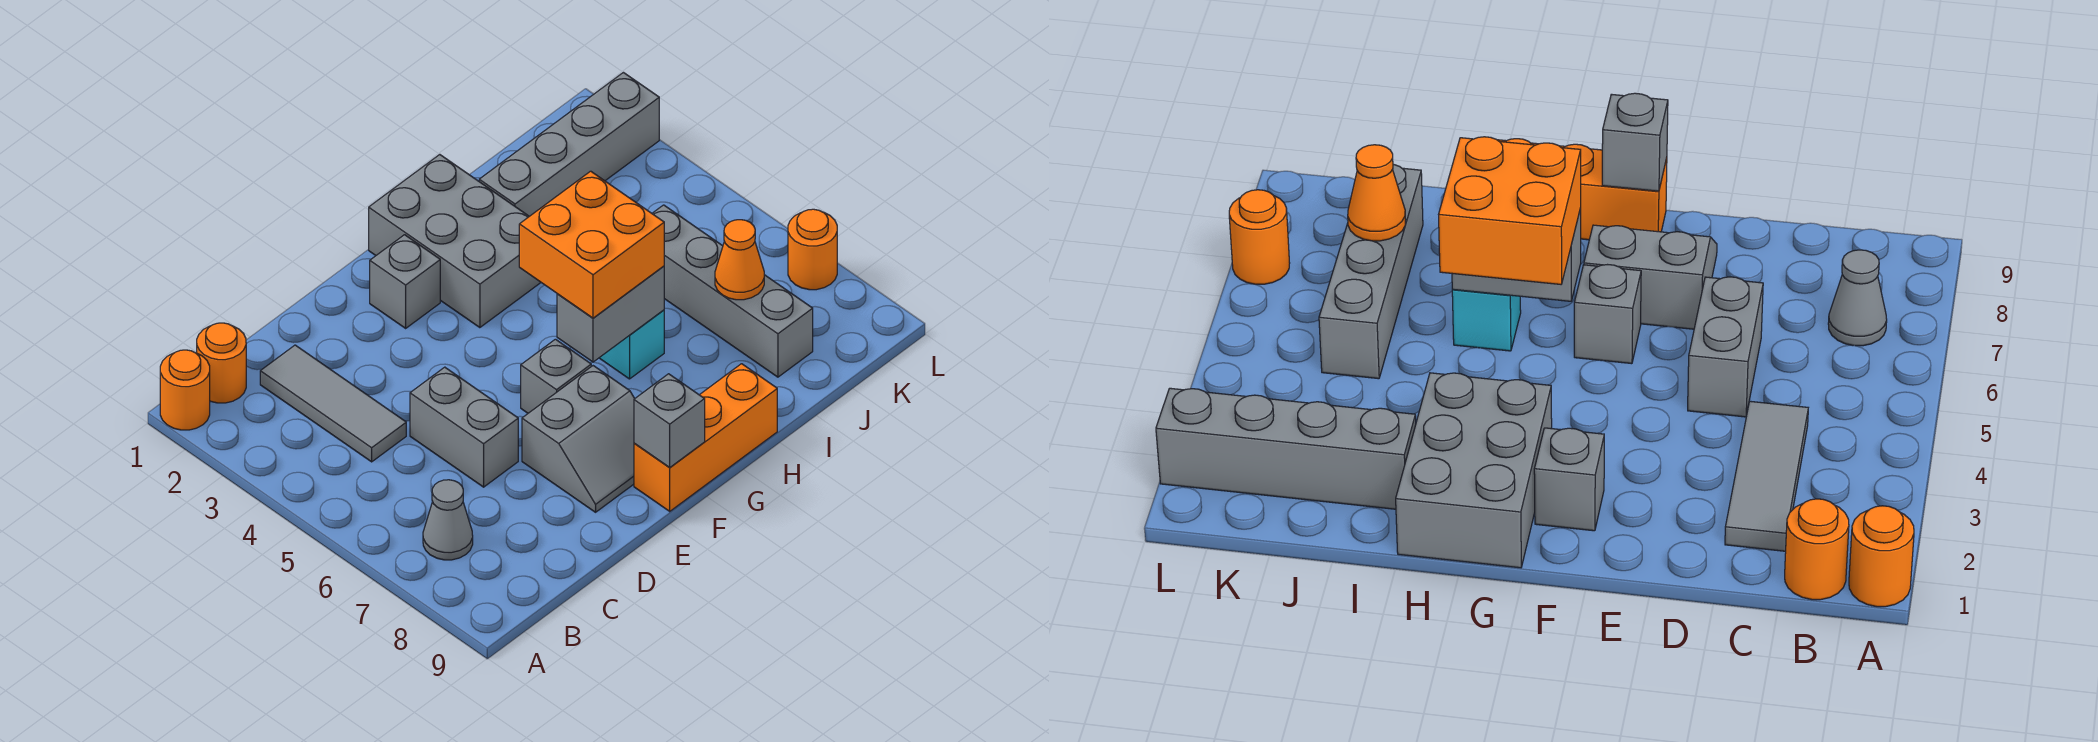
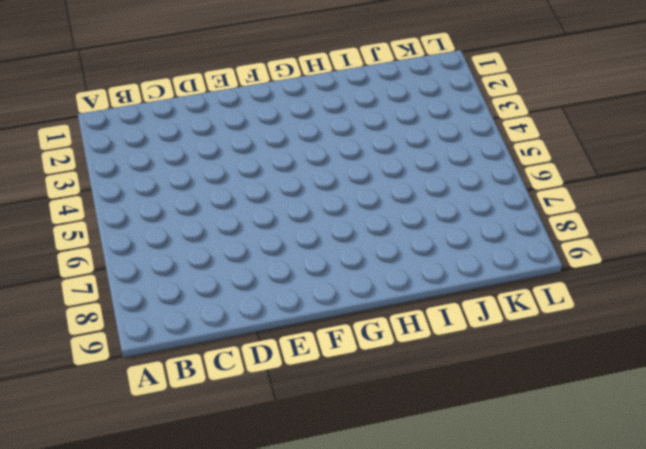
none -> orange round brick A1 level 1
none -> orange round brick B1 level 1
none -> grey cone B7 level 1

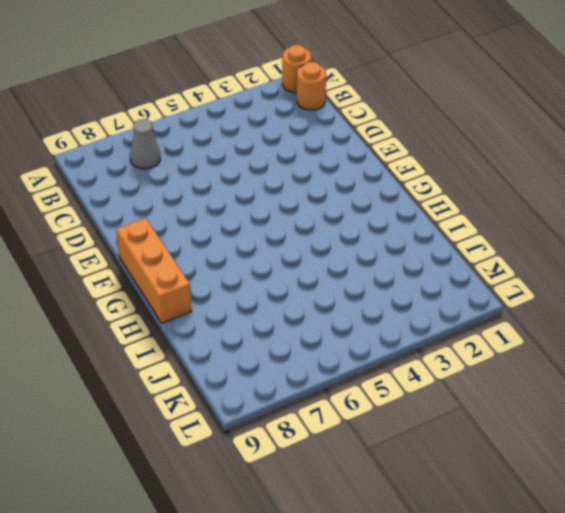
none -> grey tile C2:C4 level 1
none -> grey brick D5:D6 level 1
none -> grey slope E7:F8 level 1 top 7

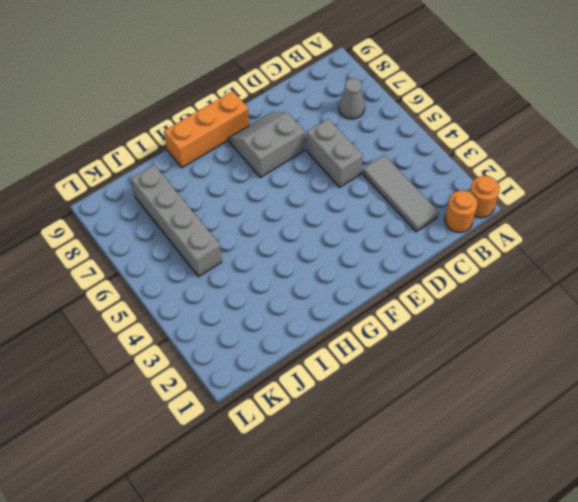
none -> grey brick F2 level 1
none -> grey brick F6 level 1
none -> grey brick G1:H3 level 1

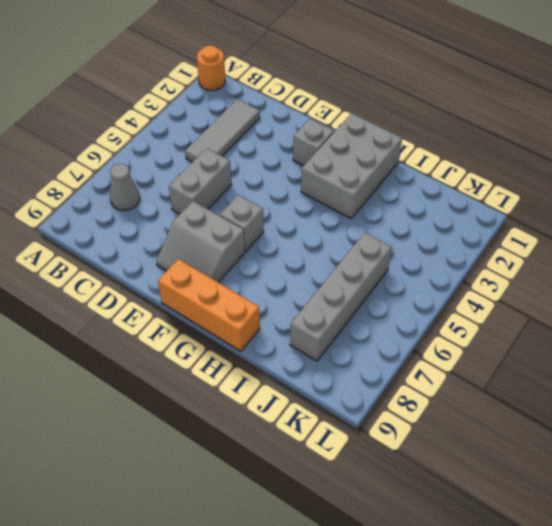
none -> orange round brick B1 level 1
none -> cyan brick H6 level 1
none -> grey brick I2:L2 level 1

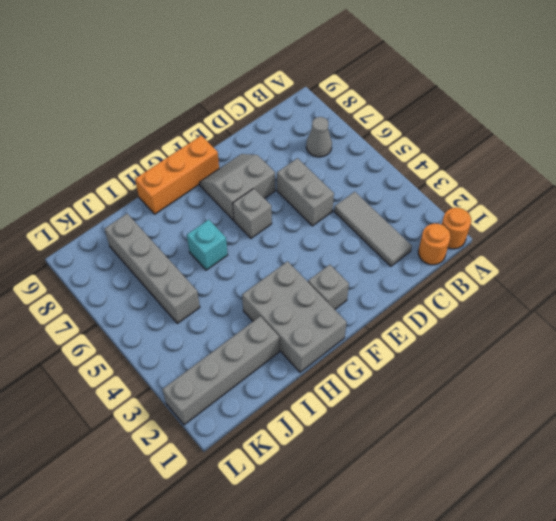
none -> orange round brick L7 level 1
none -> grey brick F9 level 2
none -> grey brick G6:H6 level 2

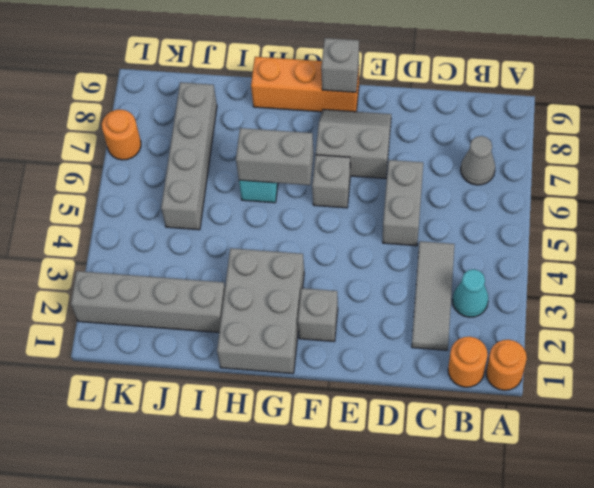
cyan cone B3 level 1 -> none
none -> orange cone J7 level 2
none -> orange brick G5:H6 level 3

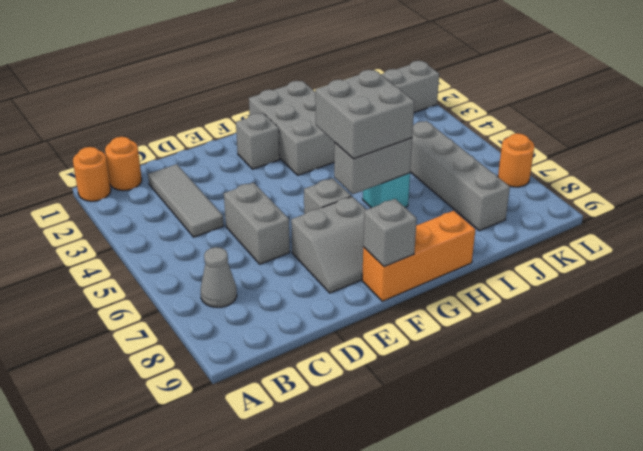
grey brick G5:H6 level 3 -> orange brick G5:H6 level 3
none -> orange cone J7 level 2

